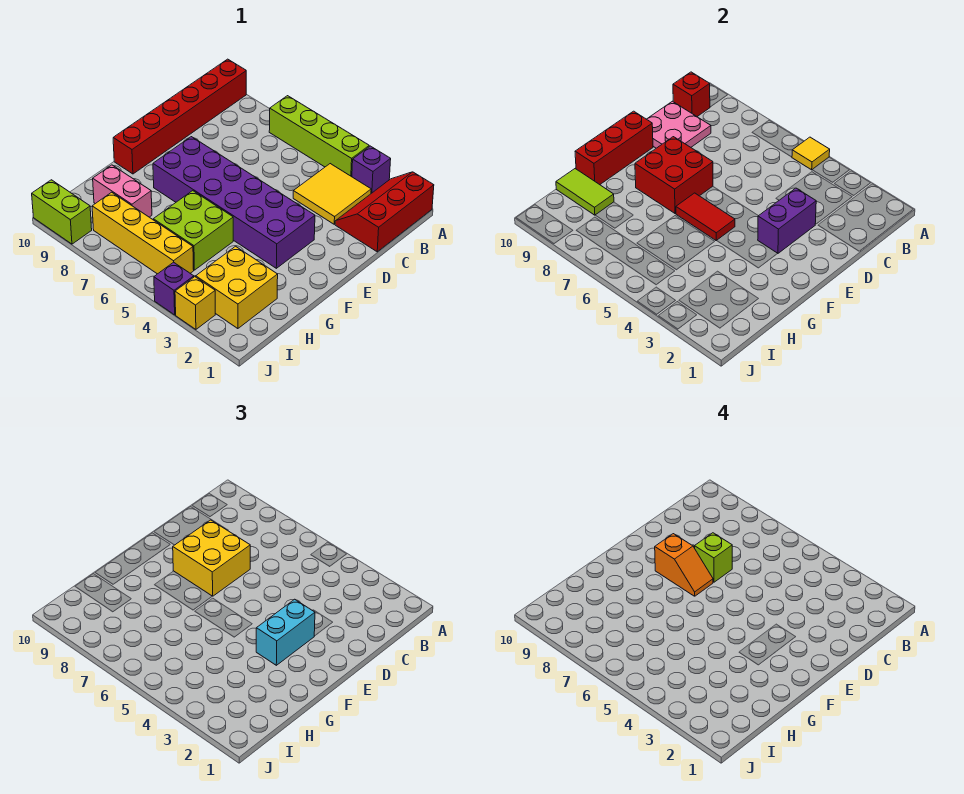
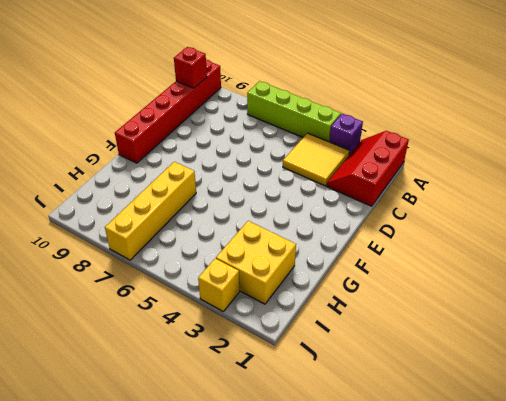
yellow brick G7:J7 level 1 -> yellow brick I5:I8 level 1
none -> purple brick E3:F8 level 1
none -> lime brick G5:H6 level 1
none -> pink brick H8:H9 level 1

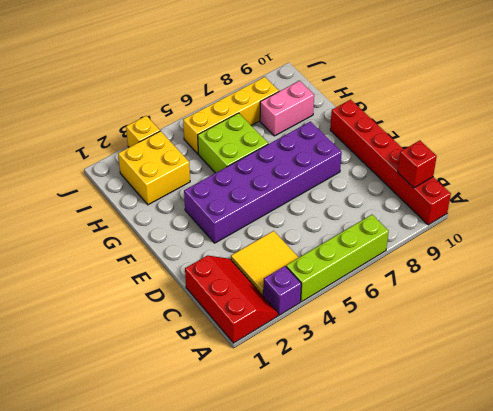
none -> purple brick J4 level 1
none -> lime brick J9:J10 level 1
none -> yellow tile A5 level 2

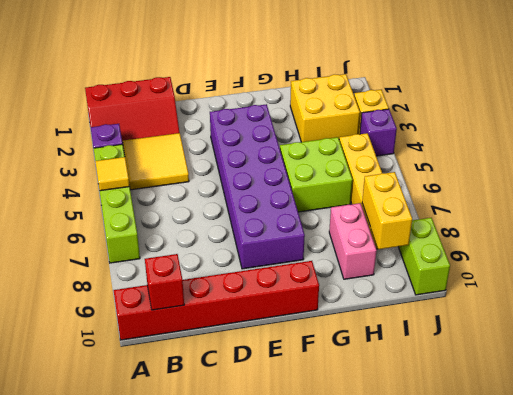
yellow brick I8:I9 level 2 -> none
none -> pink plate C9:D10 level 2
none -> purple brick D3:E3 level 2
none -> red brick E7:F8 level 2

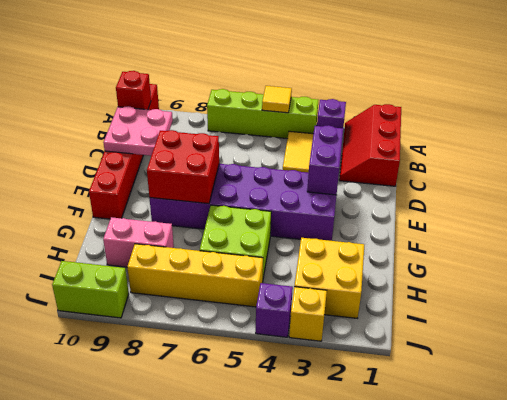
none -> red brick E10:G10 level 2
none -> red tile F5:F6 level 2
none -> lime tile H9:H10 level 2

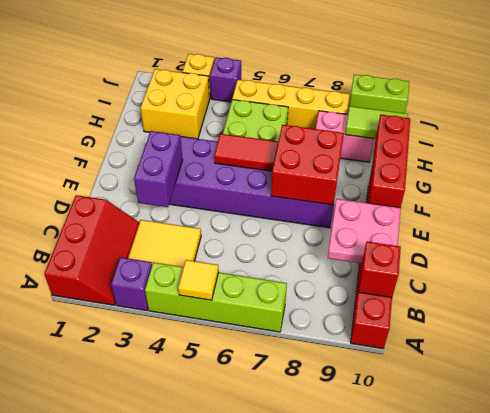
none -> yellow brick D7:E8 level 3
none -> cyan brick E3:F3 level 3
none -> lime brick D7 level 4

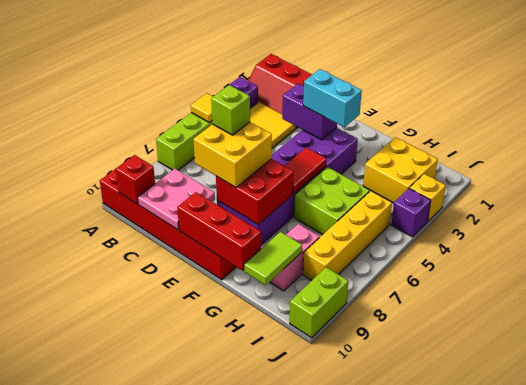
none -> orange slope E7:E8 level 4 top 8

